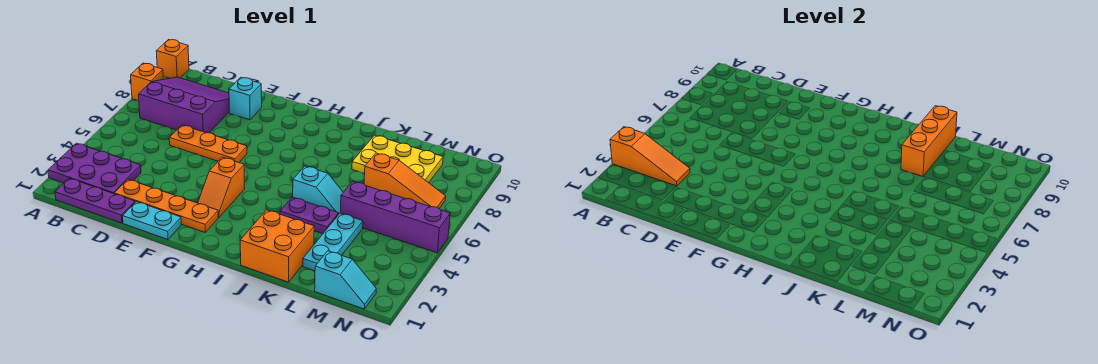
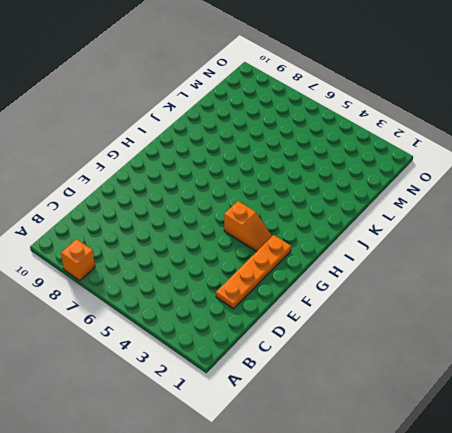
none -> purple plate A2:C3 level 1
none -> orange brick A10 level 1
none -> purple plate B1:D1 level 1

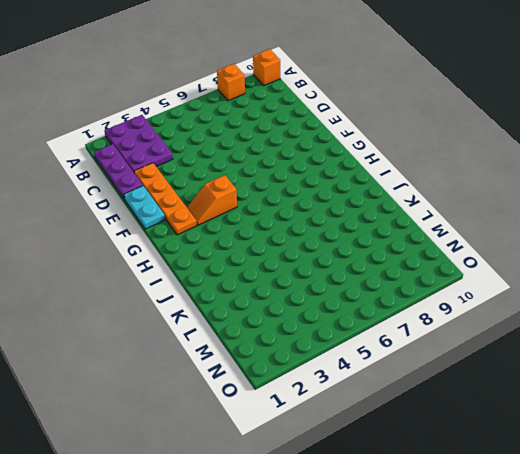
none -> purple slope B7:D9 level 1 top 7
none -> orange plate D6:F6 level 1
none -> cyan brick E9 level 1

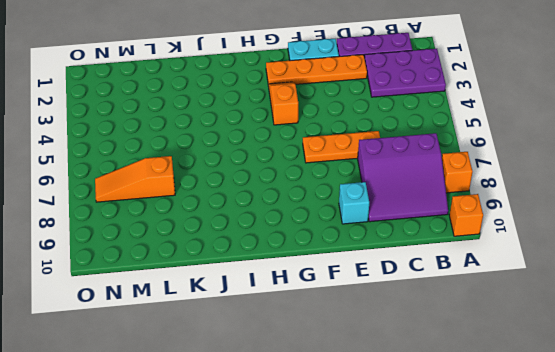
none -> orange brick J1:K2 level 1
none -> purple plate J4:K4 level 1
none -> cyan slope J5:K5 level 1 top J

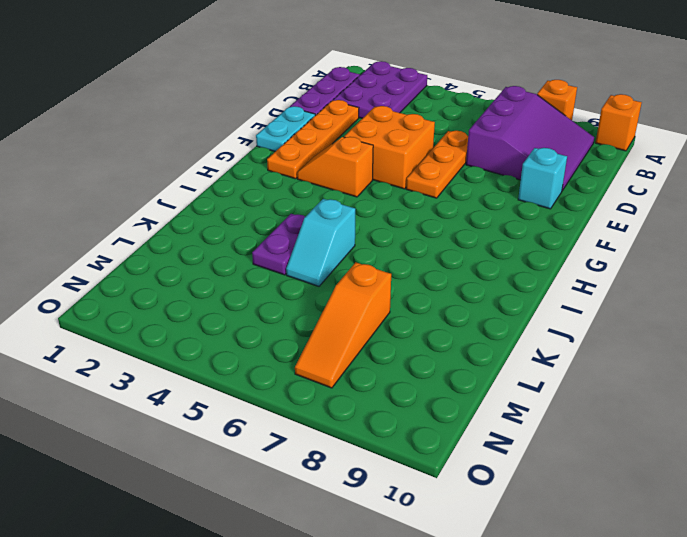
orange brick E4:F5 level 1 -> orange brick J1:K2 level 1
none -> yellow plate K8:M9 level 1
none -> cyan plate L2:L4 level 1
none -> purple brick L5:O5 level 1

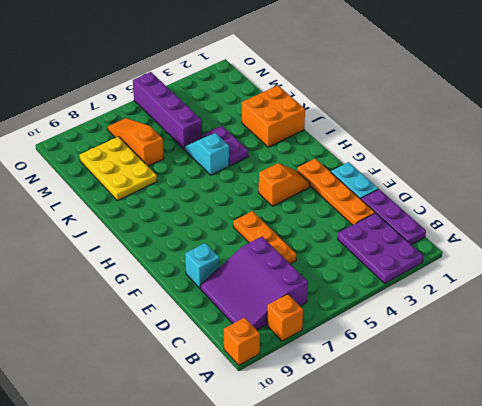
none -> cyan plate L2:L4 level 1
none -> cyan slope M1:N1 level 1 top M
none -> orange slope A3:C3 level 2 top A

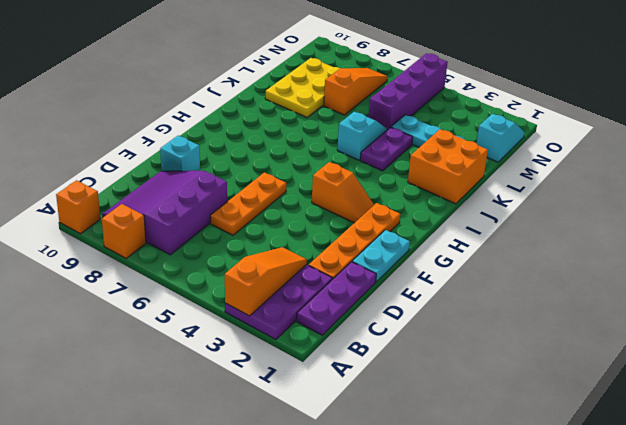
none -> orange brick K8:K10 level 2

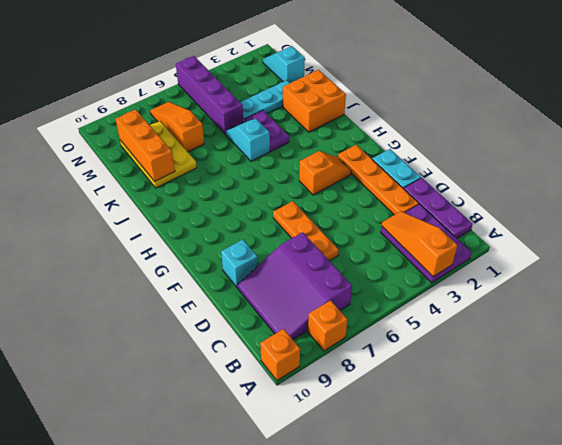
orange brick K9:M9 level 2 -> orange brick K8:K10 level 2

